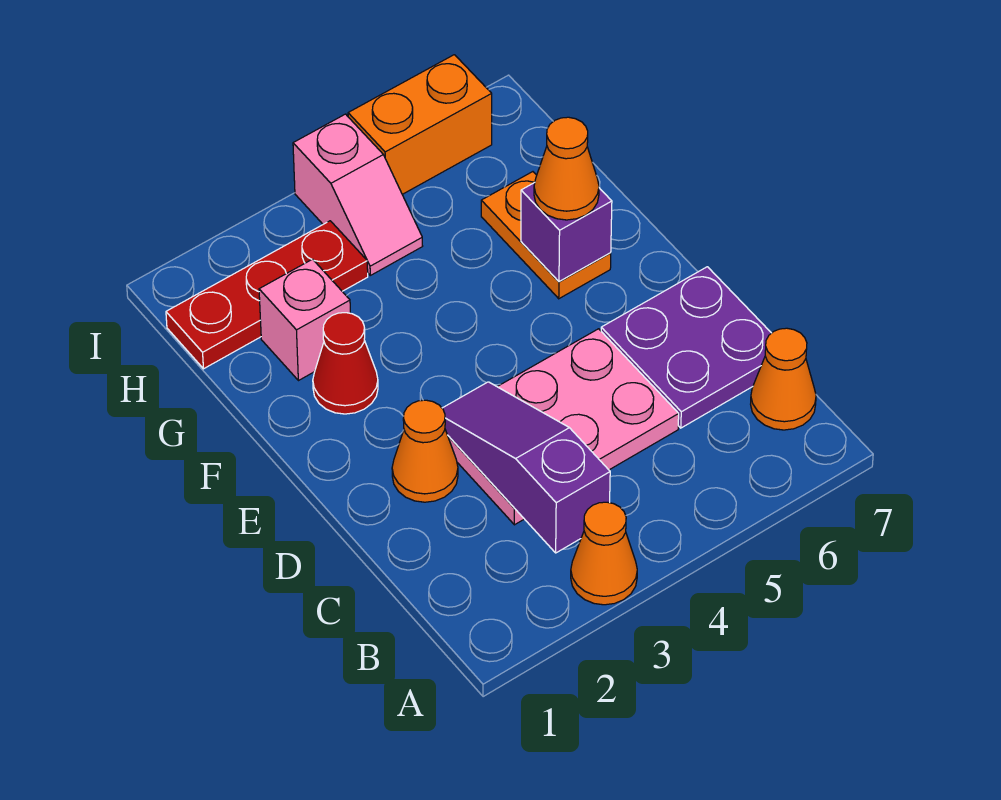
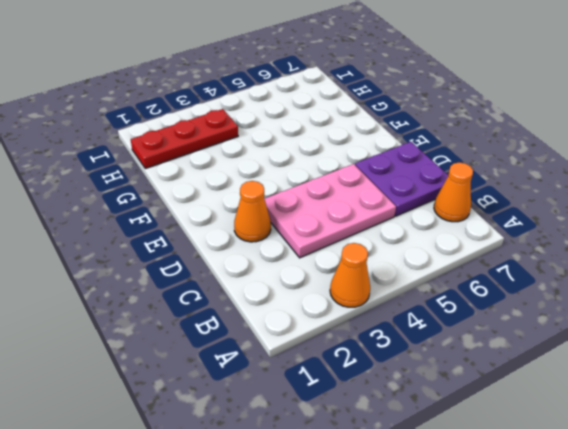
none -> red cone F2 level 1
none -> orange plate F6:G6 level 1
none -> pink brick G2 level 1

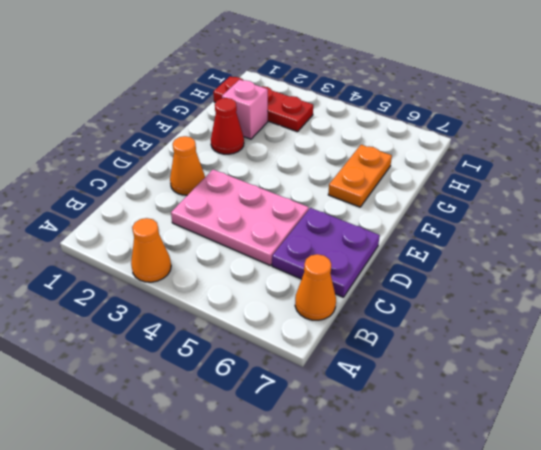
none -> pink slope H4:I4 level 1 top I
none -> orange brick I5:I6 level 1
none -> purple slope B3:D3 level 2 top B

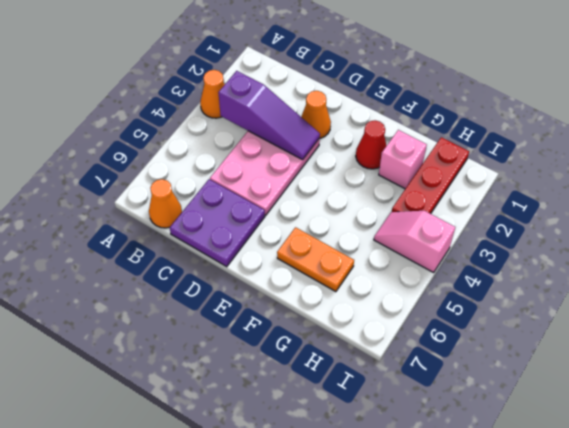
none -> orange brick I5:I6 level 1
none -> purple brick F6 level 2
none -> orange cone F6 level 3

